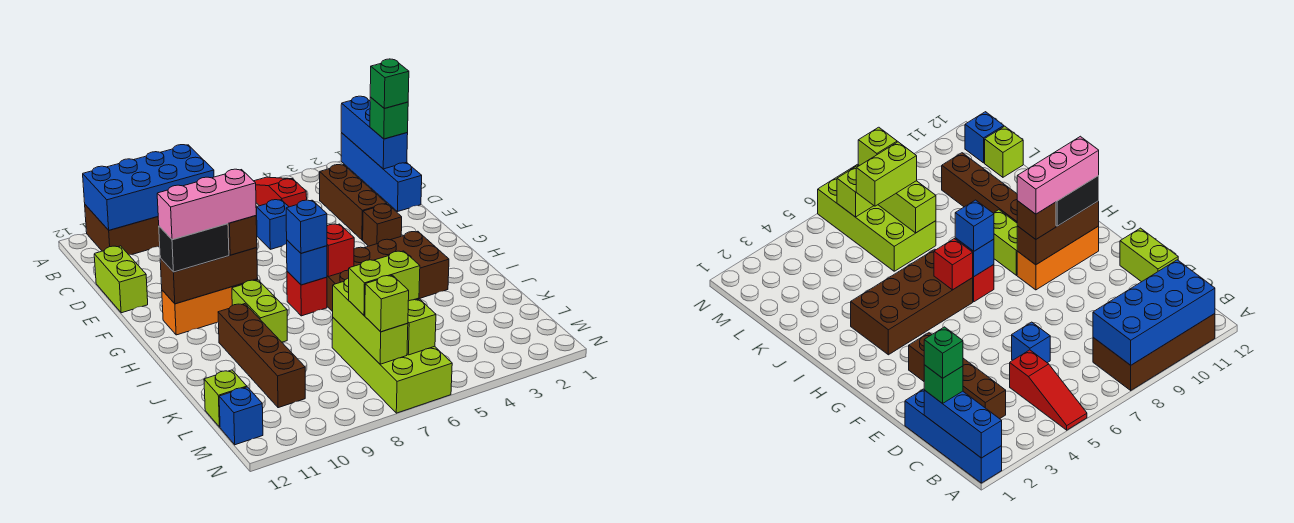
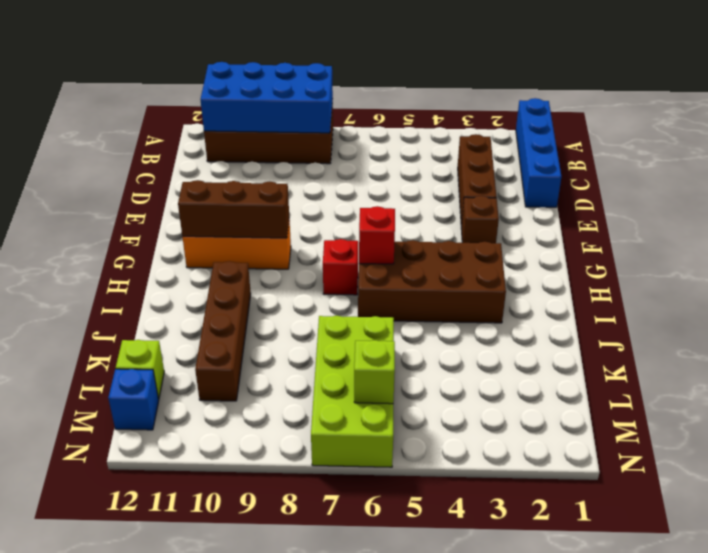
none -> red slope A5:C5 level 1 top C
none -> blue brick D6 level 1
none -> lime brick D12:E12 level 1
none -> lime brick H9:I9 level 1

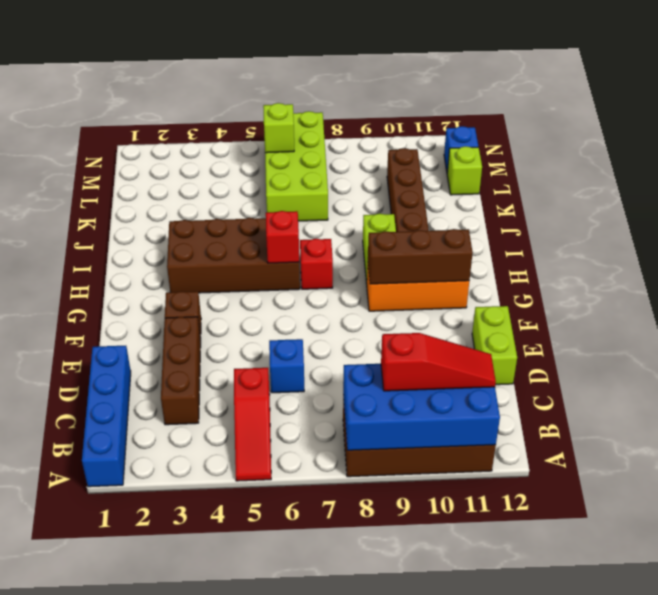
red slope B9:B11 level 3 top 9 -> none
none -> blue brick A1:C1 level 2
none -> blue brick H7 level 2
none -> lime brick K7:M7 level 2
none -> green brick C1 level 3

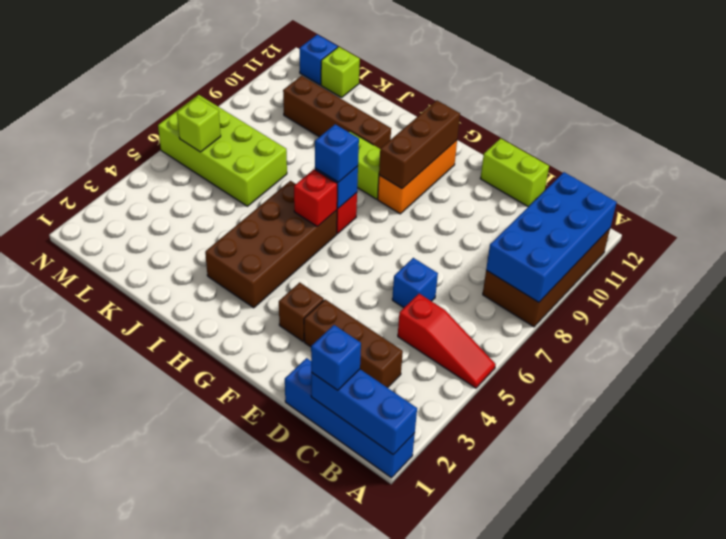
blue brick C1 level 3 -> green brick C1 level 3
none -> lime brick K7:M7 level 2
none -> brown brick G9 level 3
none -> black brick G10:G11 level 3
none -> lime brick L6:L7 level 3

